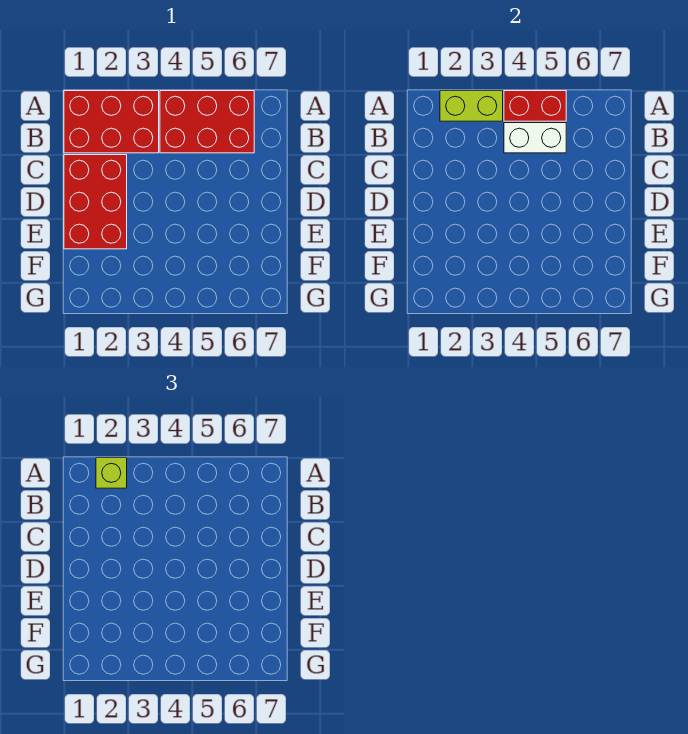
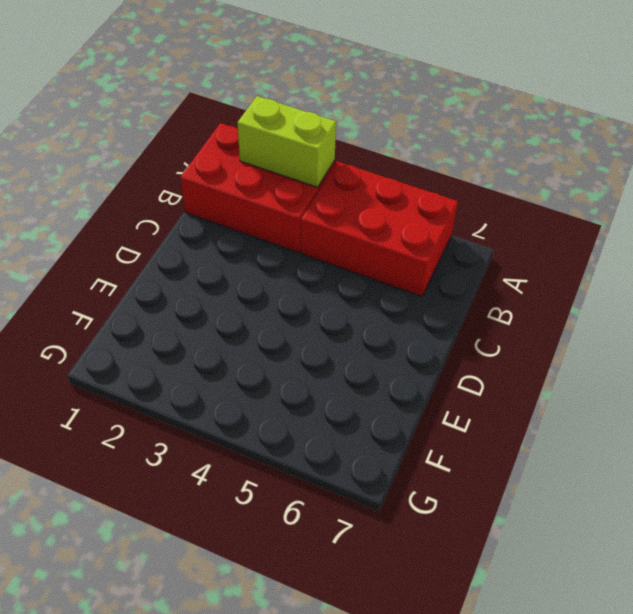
none -> red brick C1:E2 level 1
none -> red brick A4:A5 level 2

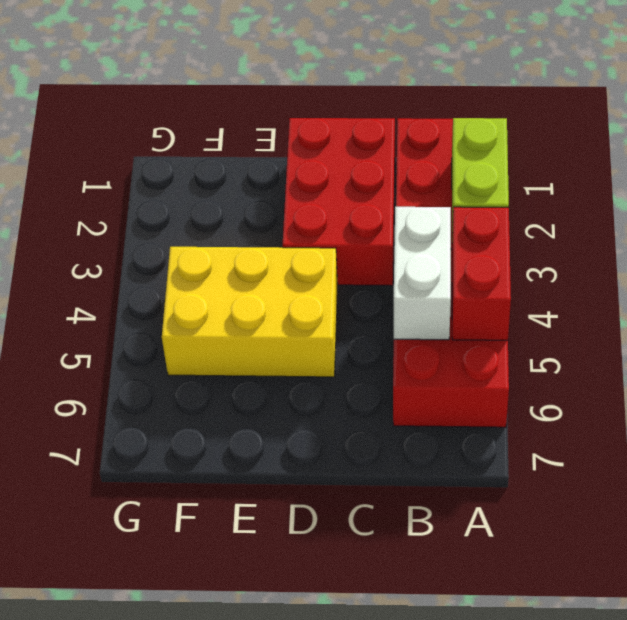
red brick C1:D3 level 1 -> red brick C1:E2 level 1
yellow brick D4:F5 level 1 -> none
none -> lime brick A2 level 3

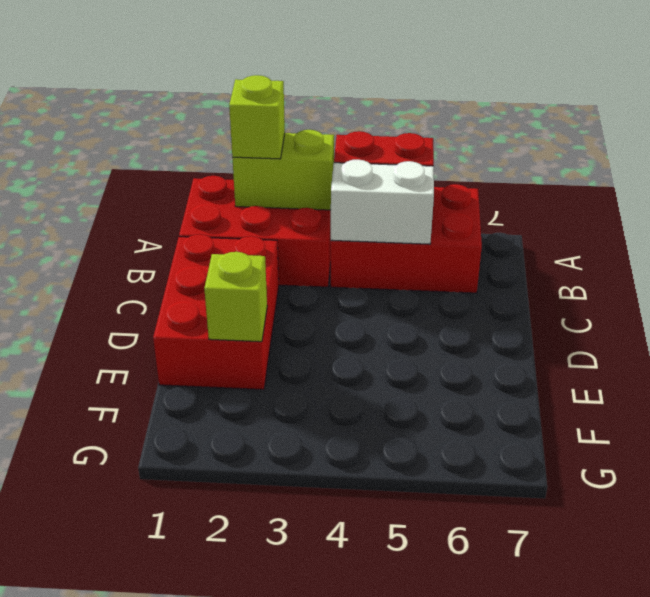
lime brick E2 level 2 -> none

